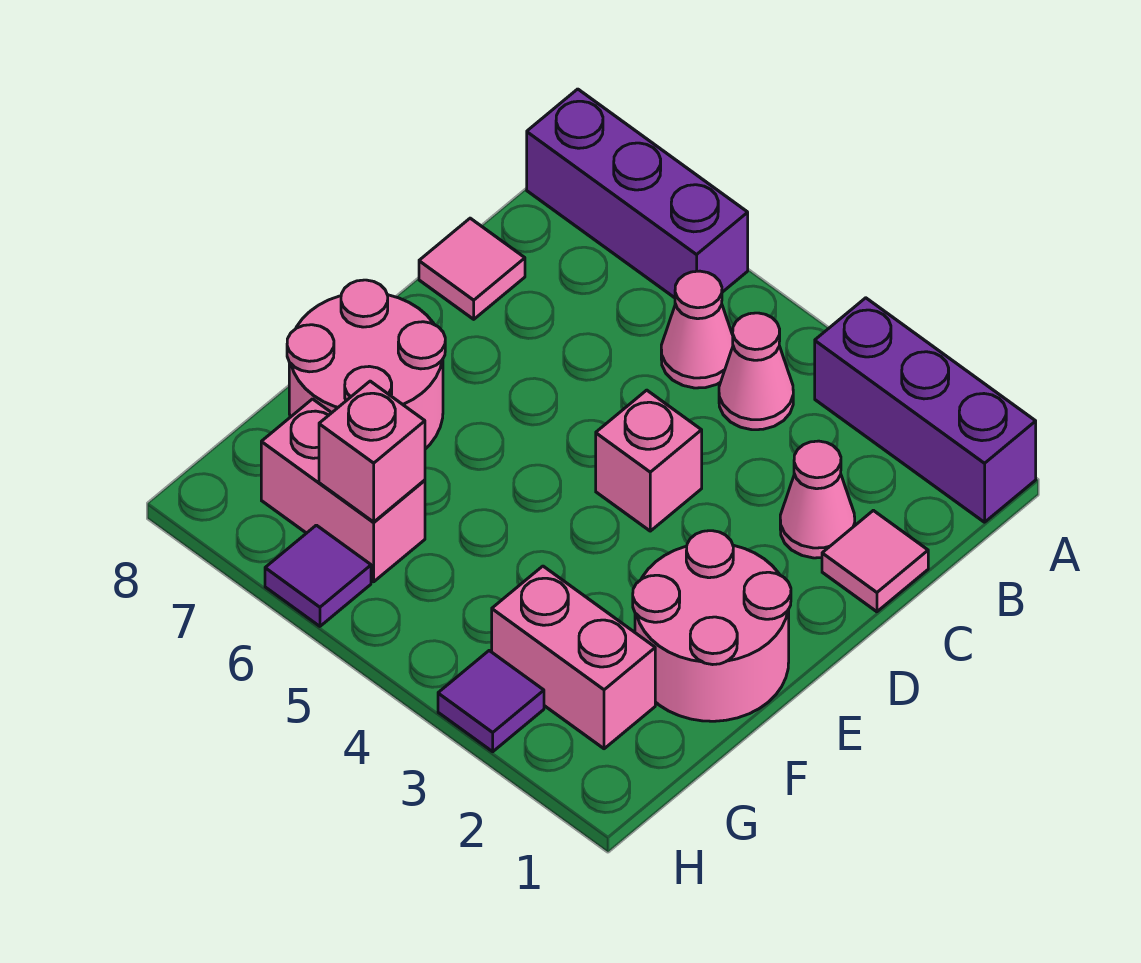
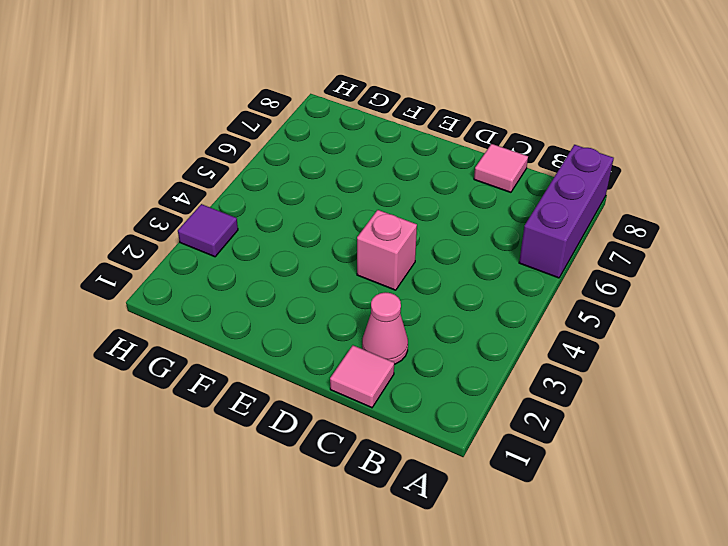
none -> purple brick A1:A3 level 1
none -> pink cone B4 level 1
none -> pink cone B5 level 1

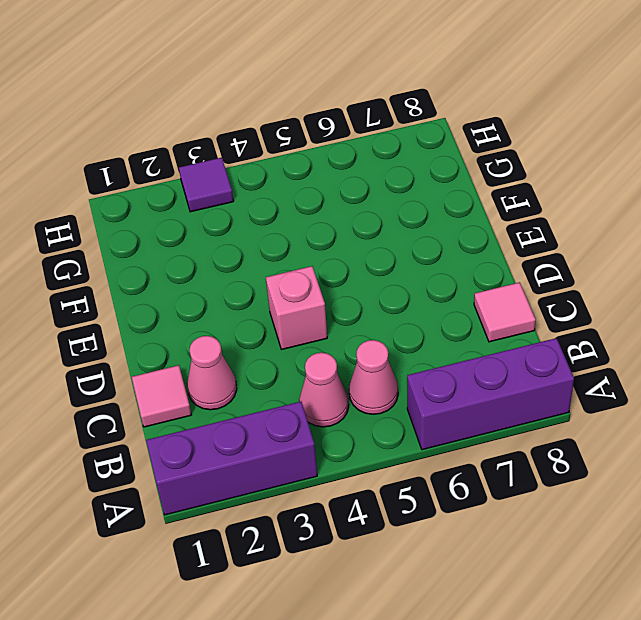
none -> pink round brick E1:F2 level 1
none -> pink round brick E7:F8 level 1
none -> pink brick G2:G3 level 1

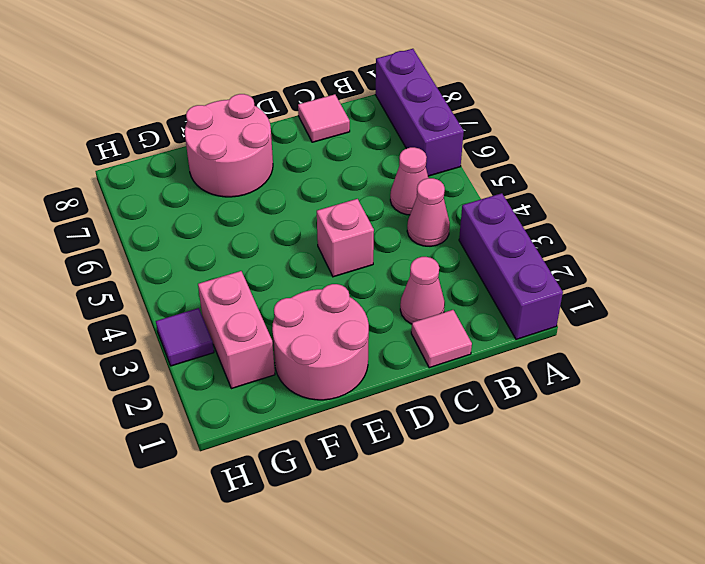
none -> pink brick G6:G7 level 1
none -> purple tile H6 level 1
none -> pink brick G6 level 2

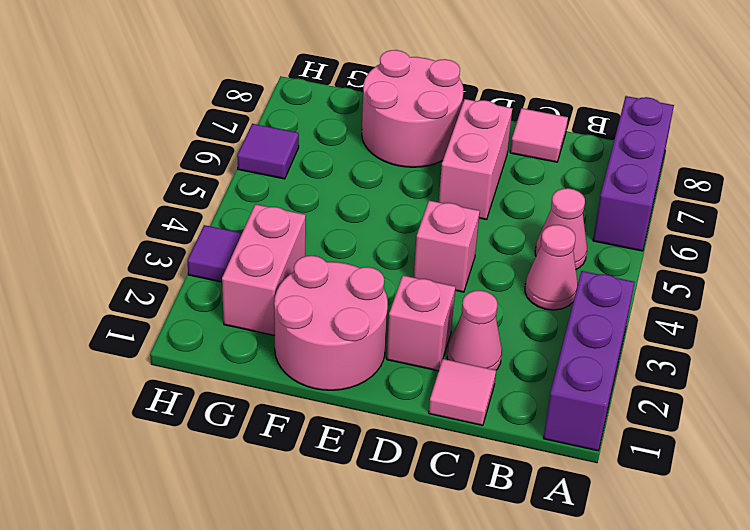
pink brick D2 level 1 -> pink brick G6 level 2
pink brick D6:D7 level 1 -> pink brick G6:G7 level 1

